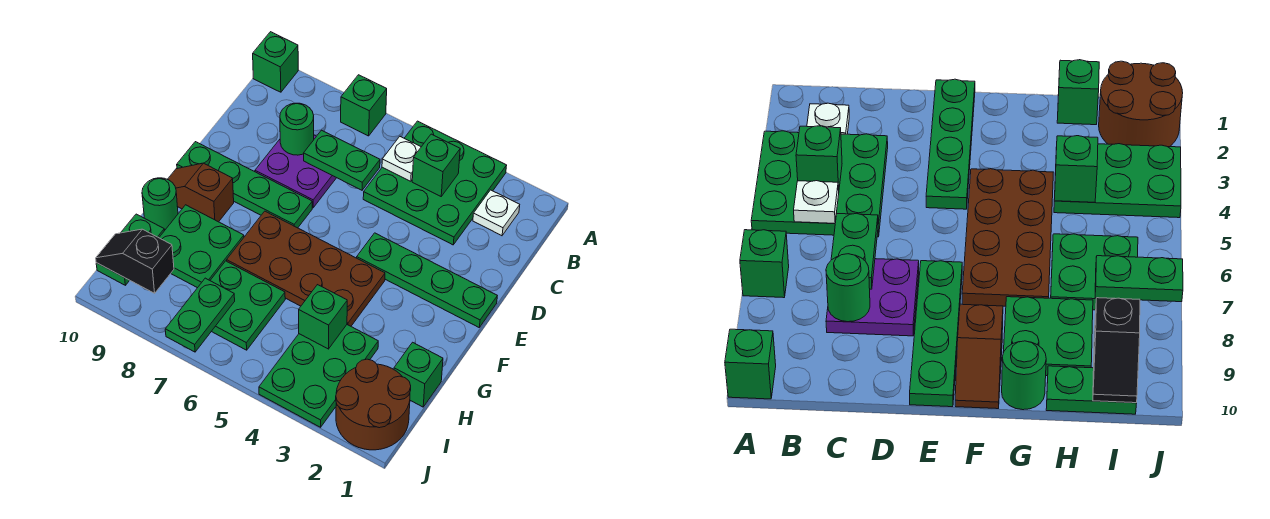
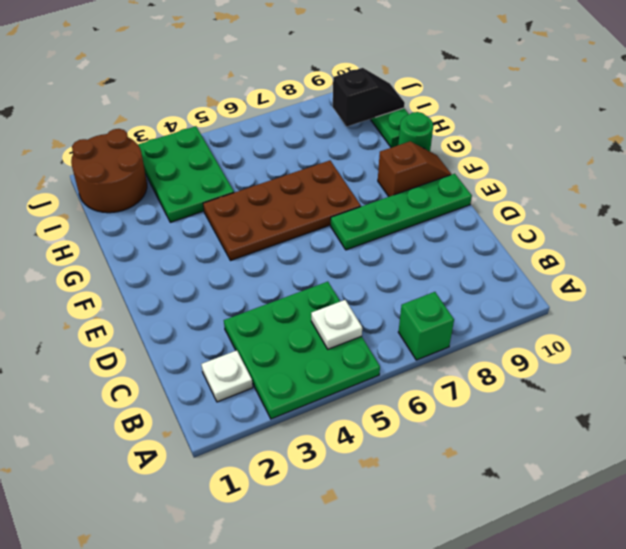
none -> green brick A10 level 1
none -> purple plate C7:D8 level 1
none -> green plate E1:E4 level 1

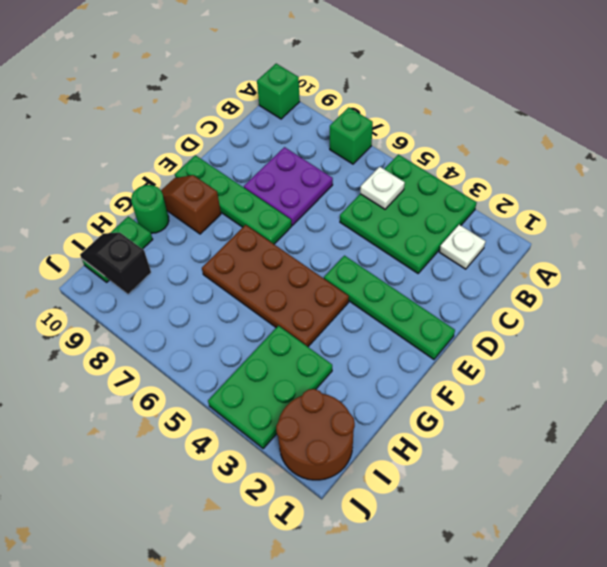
none -> green plate G8:H9 level 1
none -> green brick H1 level 1
none -> green plate H6:I7 level 1

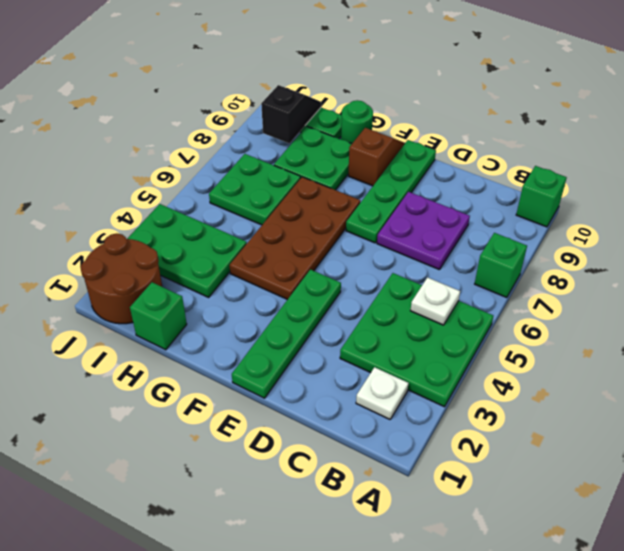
none -> green brick B4 level 2
none -> green plate C6:C7 level 2
none -> green round brick C8 level 2

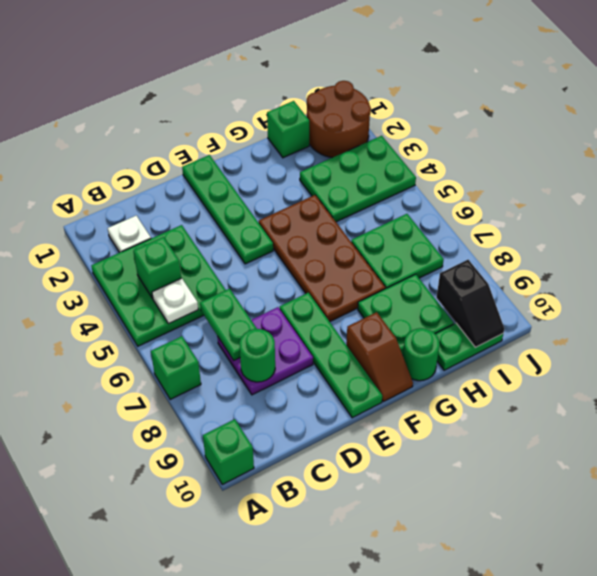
none -> green brick H4 level 2
none -> green plate I7:J7 level 2

